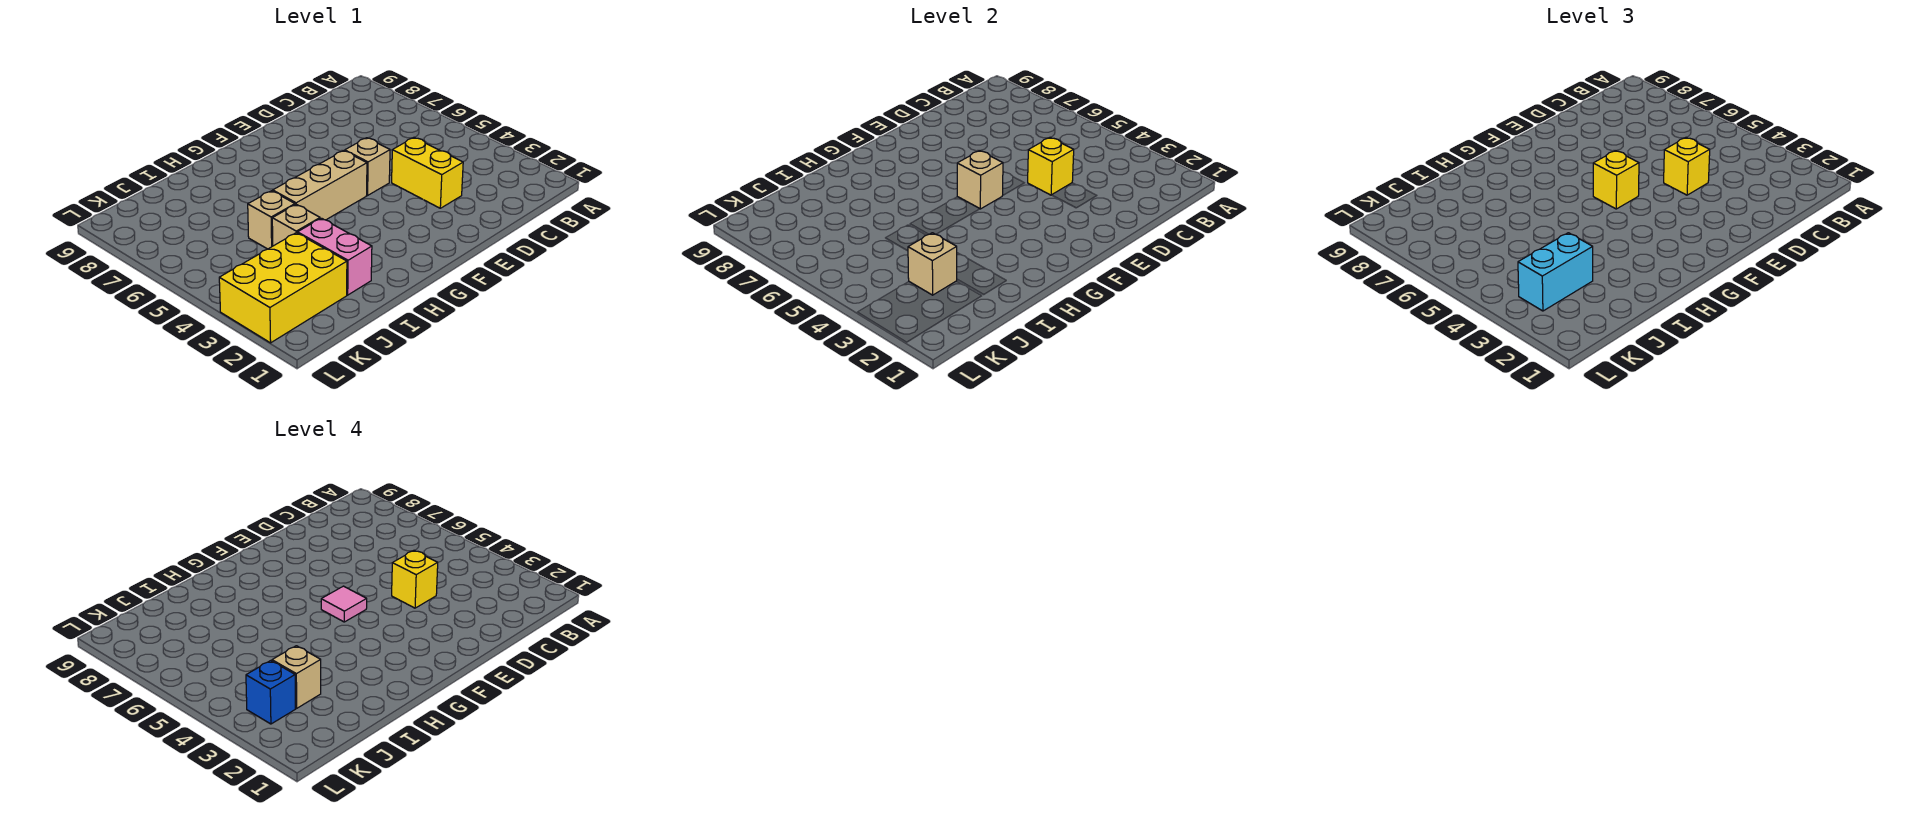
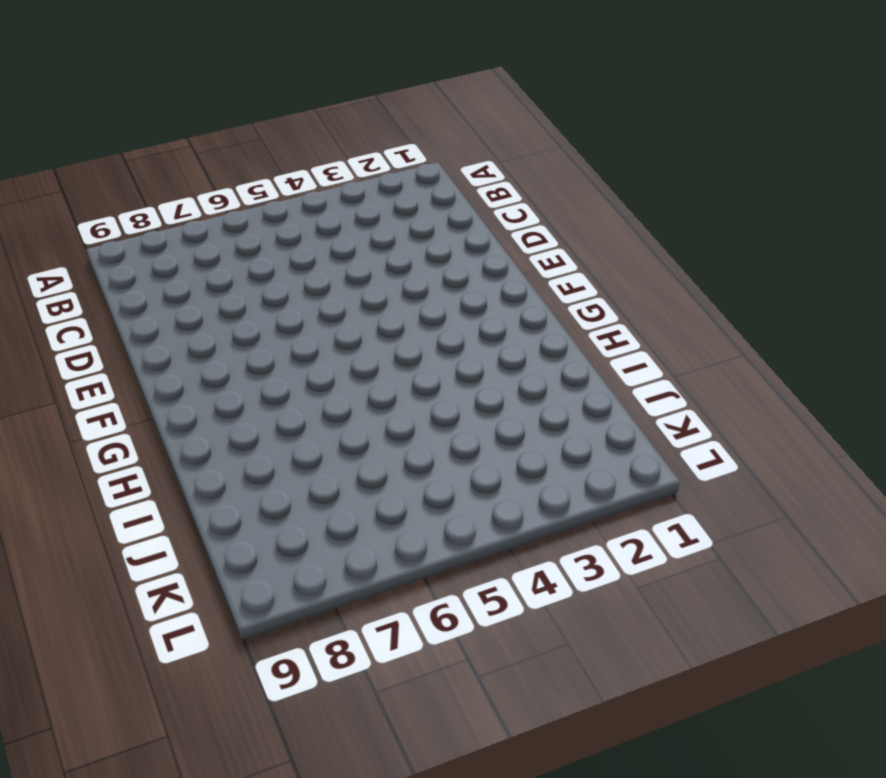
none -> yellow brick D3:D4 level 1
none -> tan brick E5 level 1
none -> tan brick F5:H5 level 1

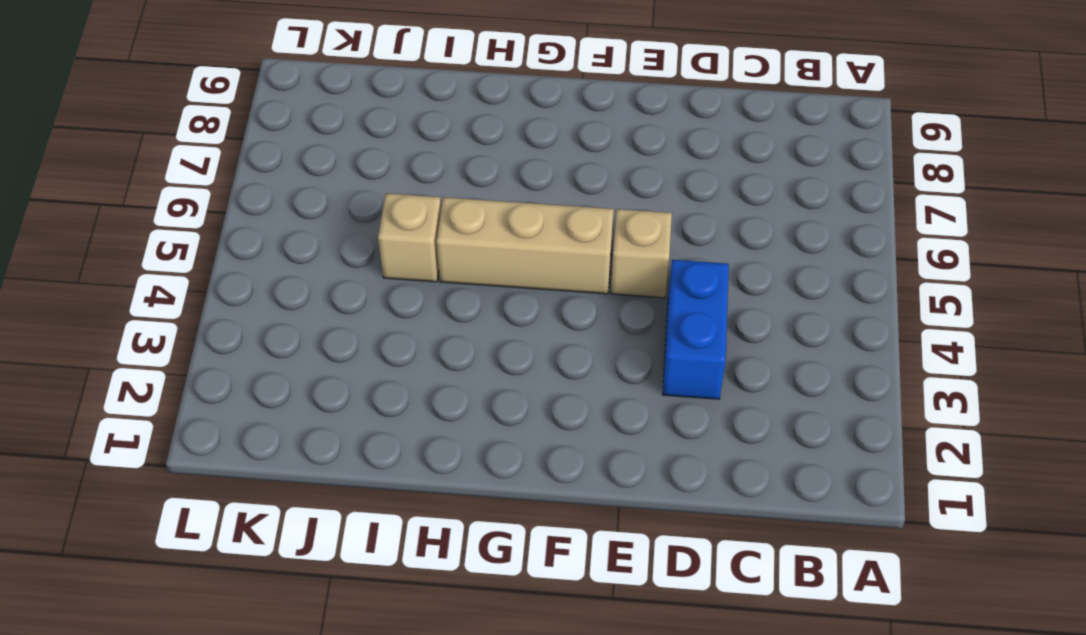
blue brick D3:D4 level 1 -> yellow brick D3:D4 level 1
none -> pink brick I2:I3 level 1
none -> tan brick I4 level 1
none -> yellow brick J2:L3 level 1

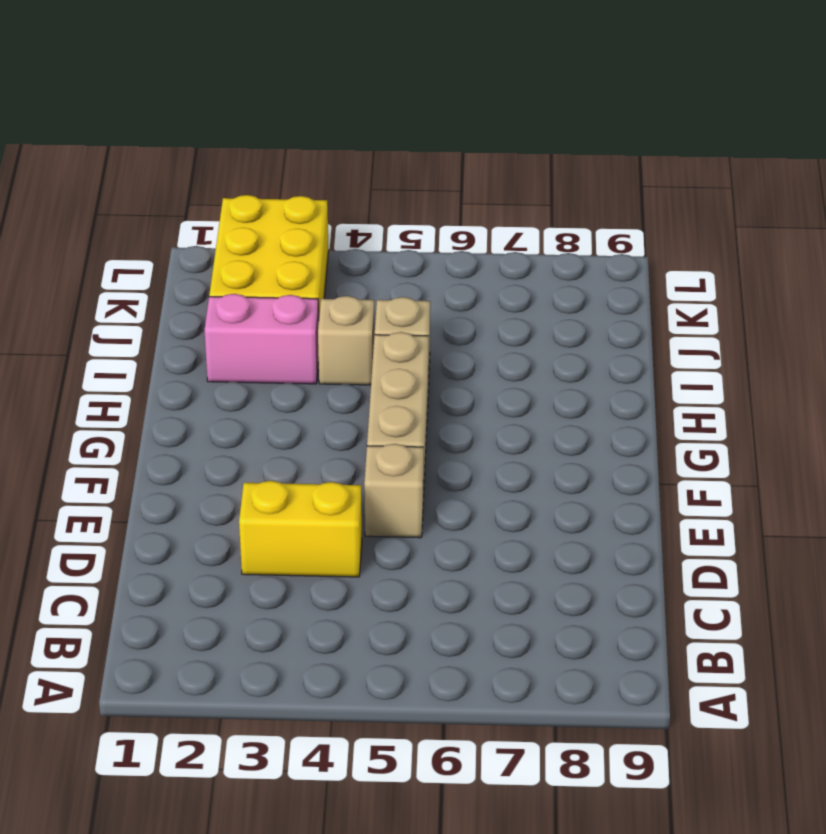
none -> yellow brick D4 level 2
none -> tan brick F5 level 2
none -> tan brick J3 level 2

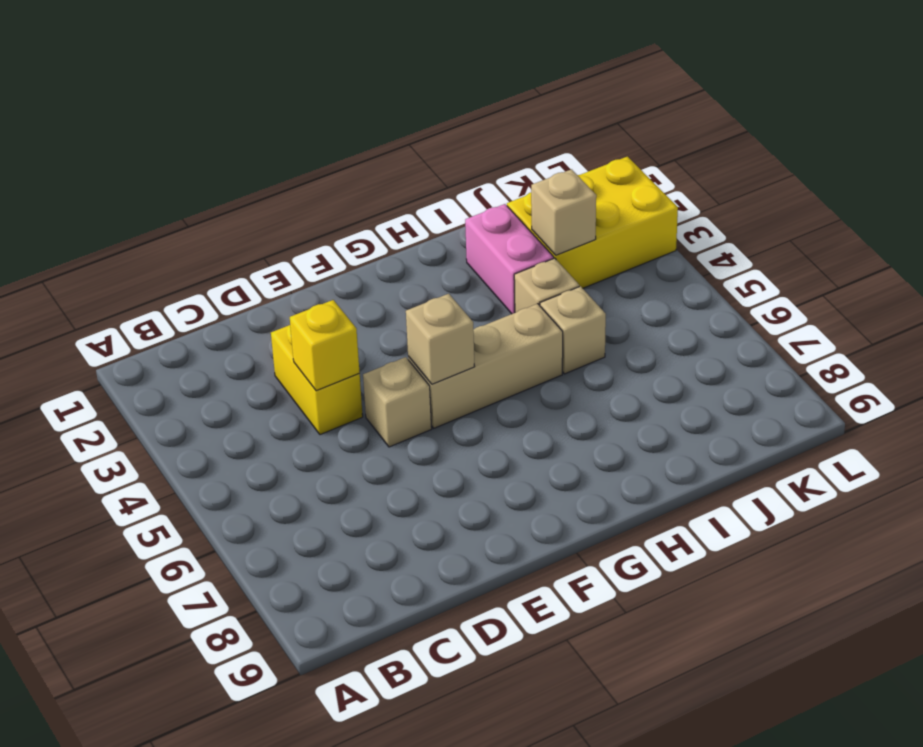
none -> yellow brick D4 level 3
none -> yellow brick F5 level 3
none -> cyan brick J3:K3 level 3

